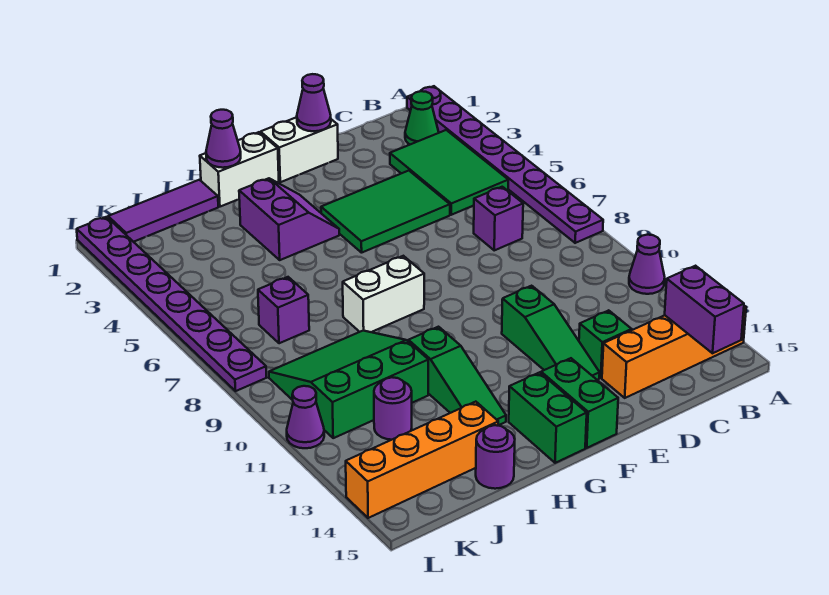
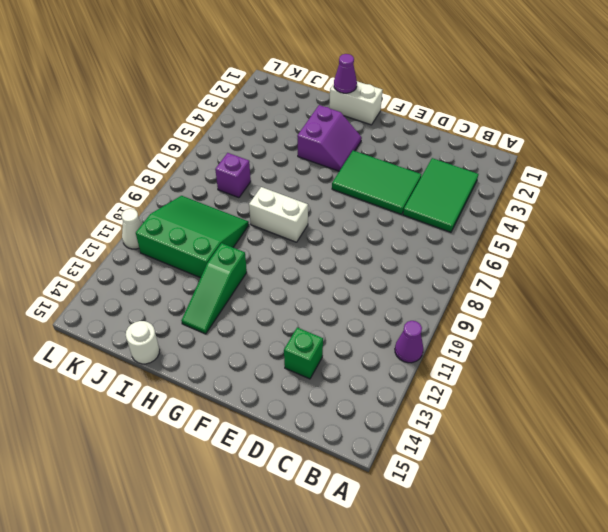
white round brick I15 level 1 -> purple round brick I15 level 1
white cone L11 level 1 -> purple cone L11 level 1
none -> purple plate A1:A8 level 1
none -> orange brick A14:D14 level 1
none -> green cone B2 level 1

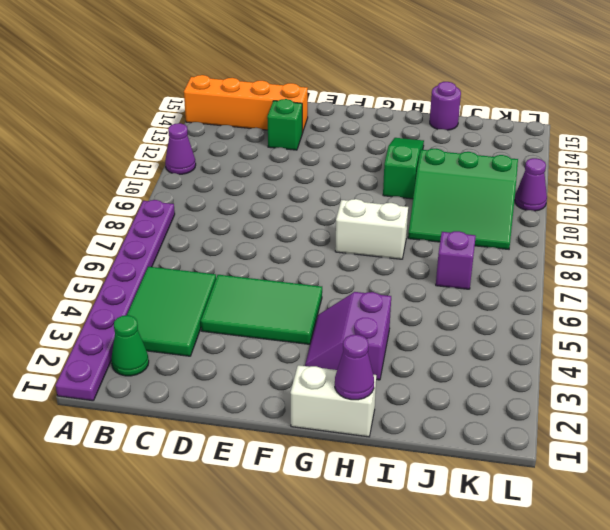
none -> purple brick C7 level 1
none -> white brick E1:F1 level 1
none -> green slope E11:E13 level 1 top 11

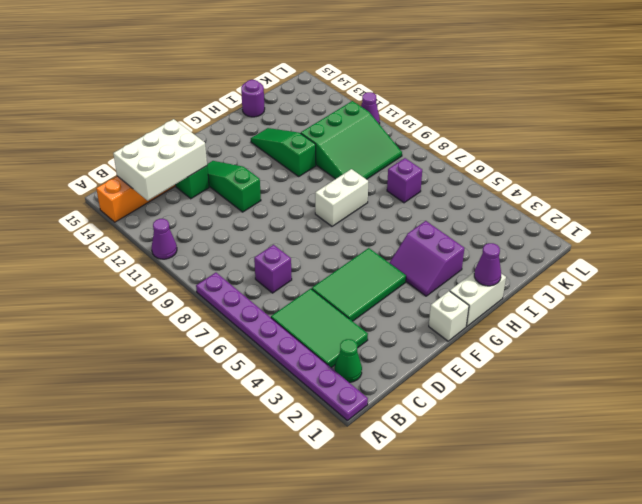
white brick B13:D14 level 2 -> purple brick B14:B15 level 2
white brick F1 level 1 -> white brick E1:F1 level 1
none -> green brick F14:F15 level 1
none -> green brick G14:G15 level 1
none -> purple tile I1:K1 level 1

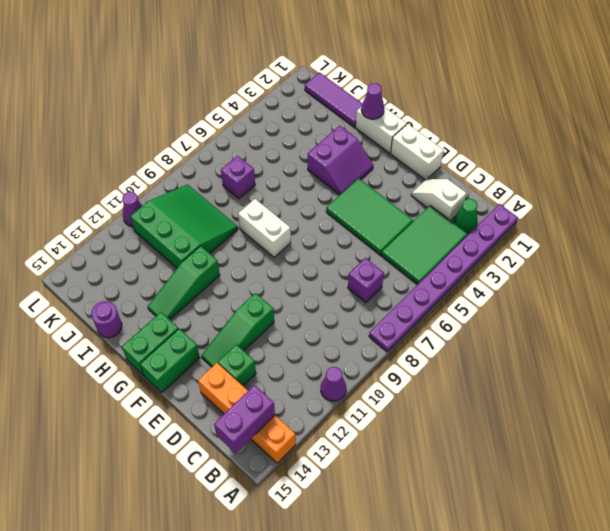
white slope C2:D2 level 1 top C -> none
none -> orange brick I14:L14 level 1
none -> purple round brick J12 level 1
none -> purple plate L1:L8 level 1

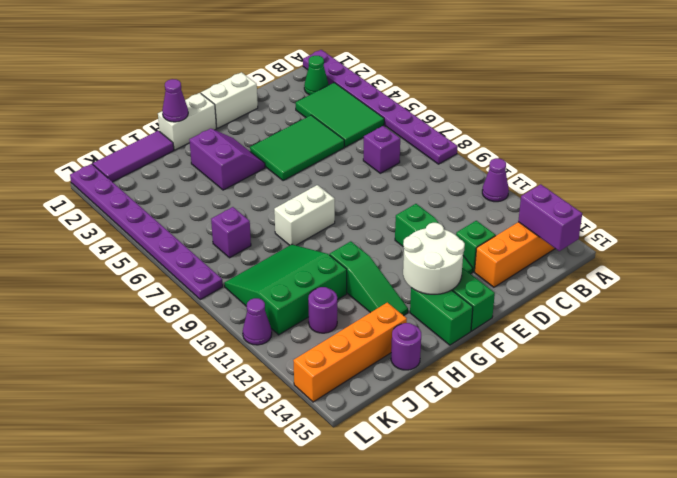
white round brick F13:G14 level 2 -> none
none -> purple cone E1 level 2

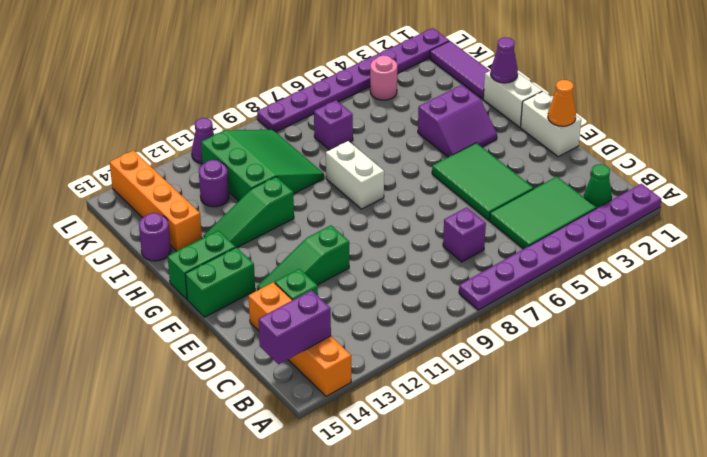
orange cone E1 level 2 -> purple cone E1 level 2
pink round brick K4 level 1 -> none
none -> purple cone A11 level 1

